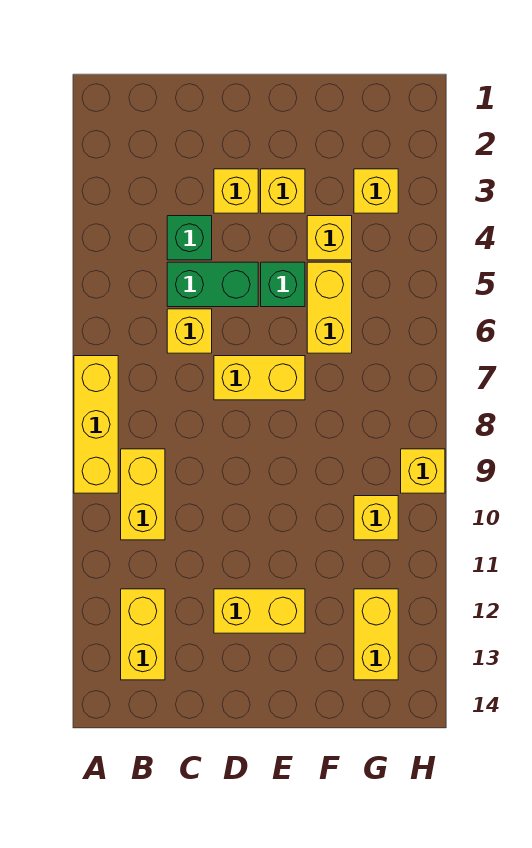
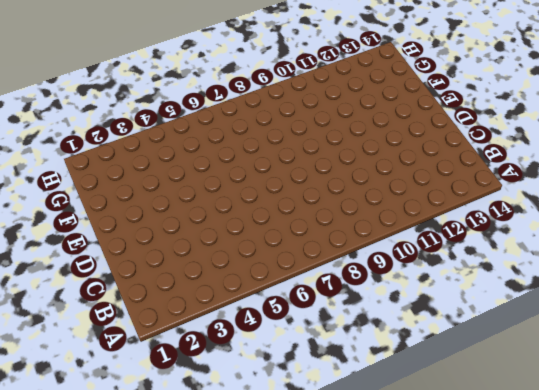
none -> yellow brick A7:A9 level 1
none -> yellow brick B9:B10 level 1
none -> yellow brick B12:B13 level 1

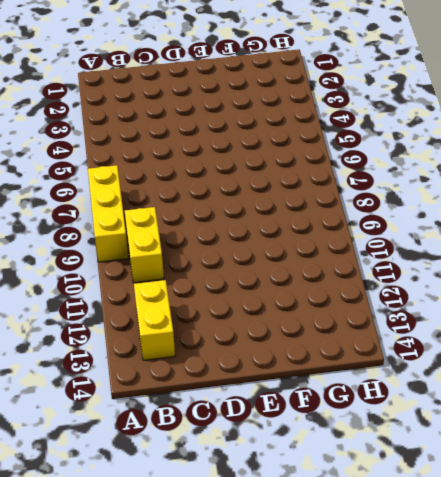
none -> green brick C4 level 1
none -> green brick C5:D5 level 1
none -> yellow brick C6 level 1

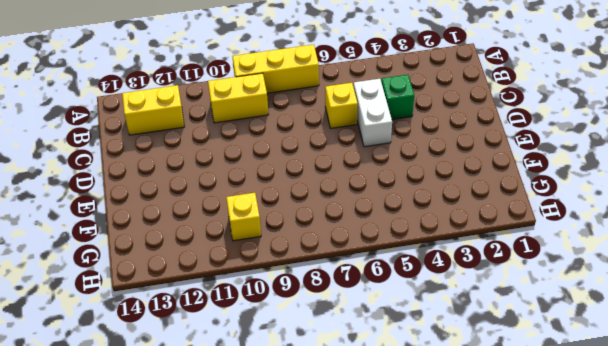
white brick C5:D5 level 1 -> green brick C5:D5 level 1
none -> yellow brick D3 level 1
none -> yellow brick D7:E7 level 1
none -> yellow brick D12:E12 level 1

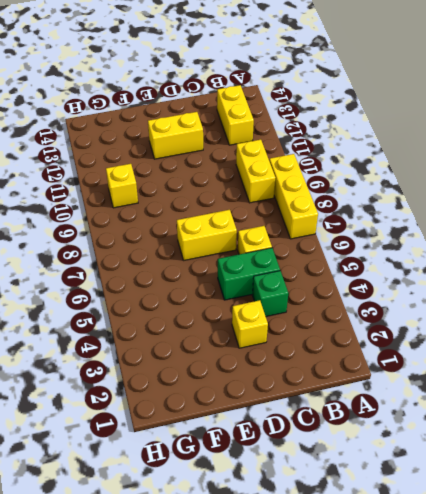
none -> yellow brick E3 level 1
none -> green brick E5 level 1
none -> yellow brick F4 level 1

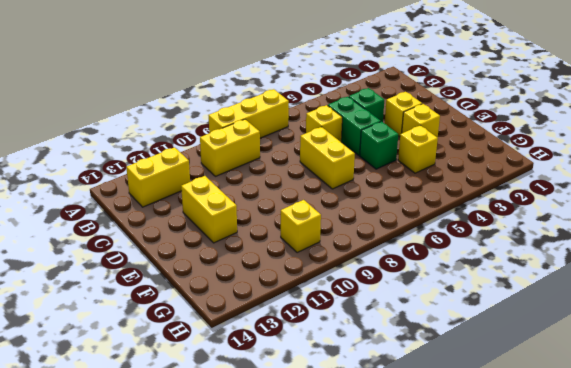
none -> yellow brick F5:F6 level 1
none -> yellow brick G3 level 1
none -> yellow brick G12:G13 level 1

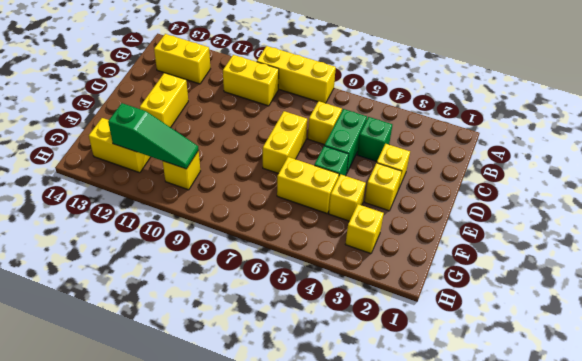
green slope G10:G12 level 2 top 12 -> none
none -> yellow brick H9 level 1

